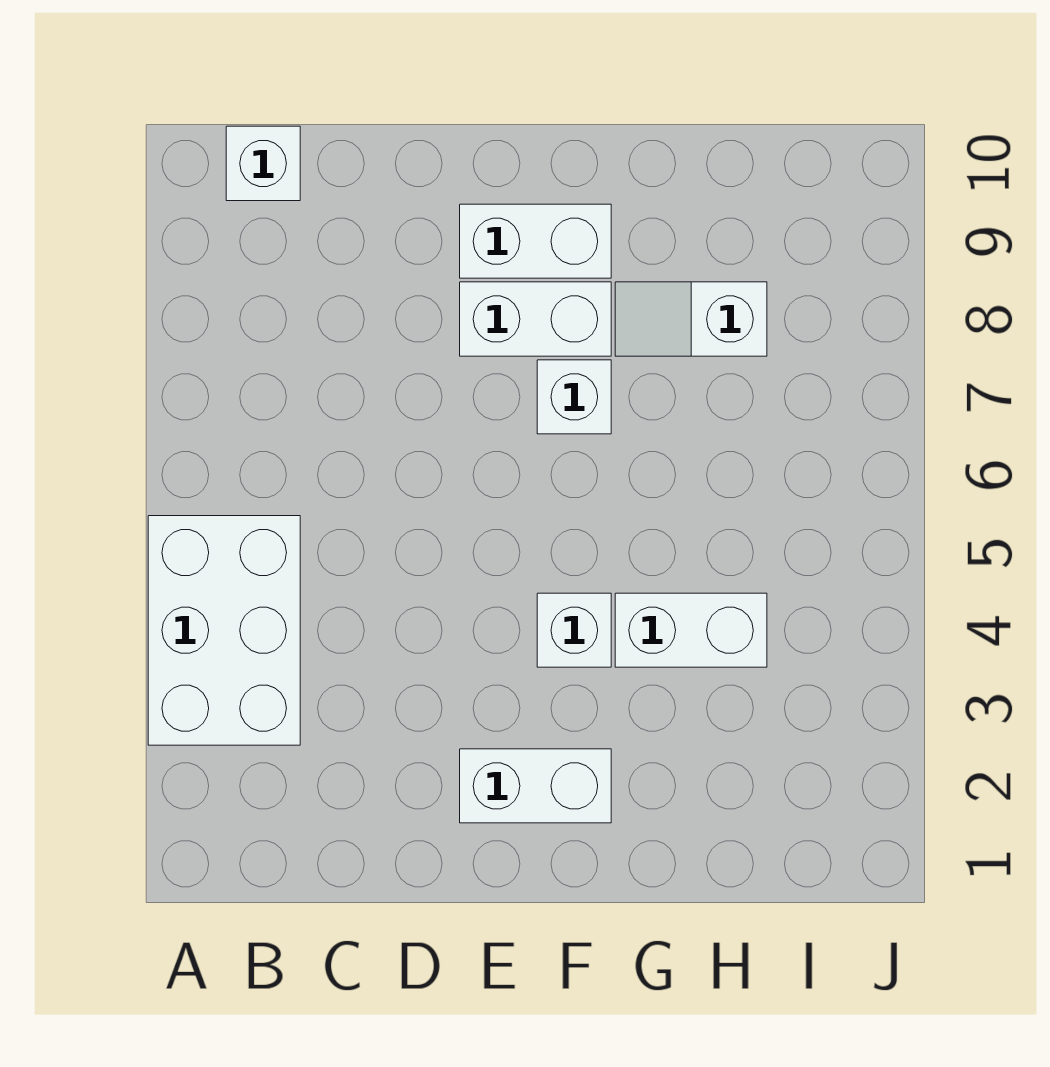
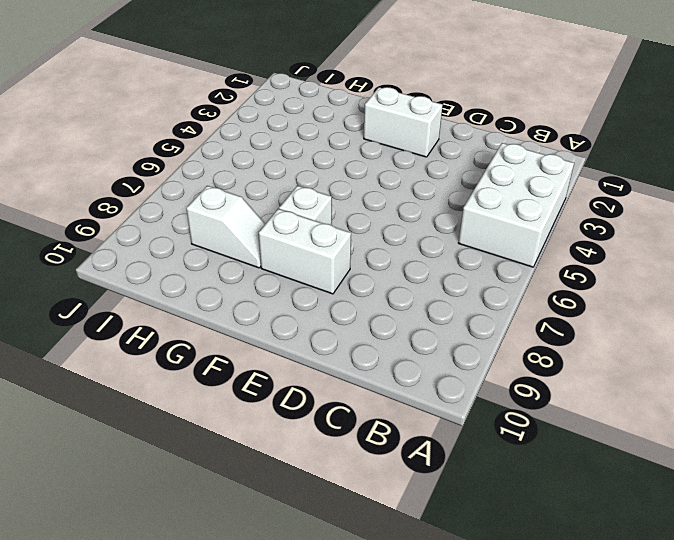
none -> white brick B10 level 1
none -> white brick E9:F9 level 1

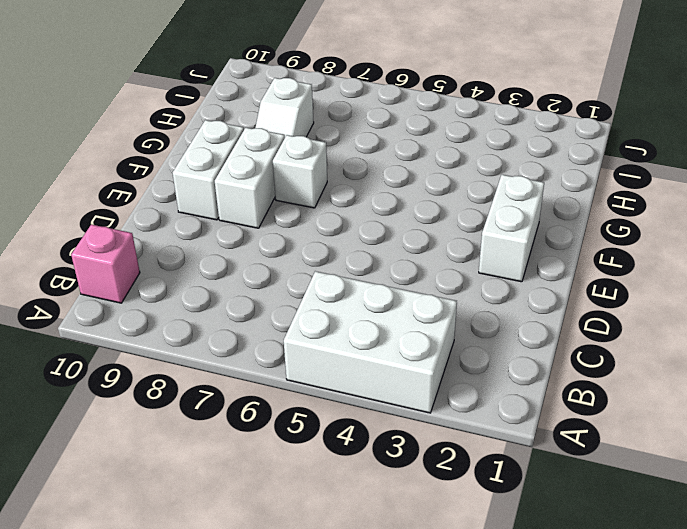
pink brick B10 level 1 -> white brick B10 level 1
none -> white brick F4 level 1
none -> white brick G4:H4 level 1

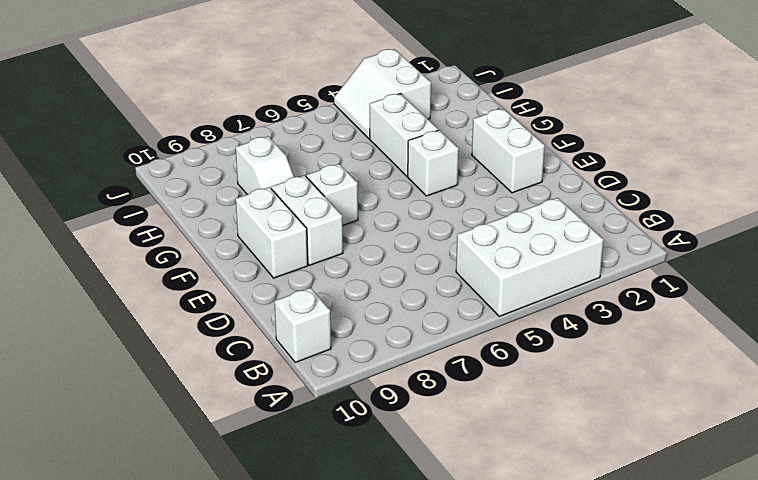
white slope I3:J4 level 1 top 3 -> none

